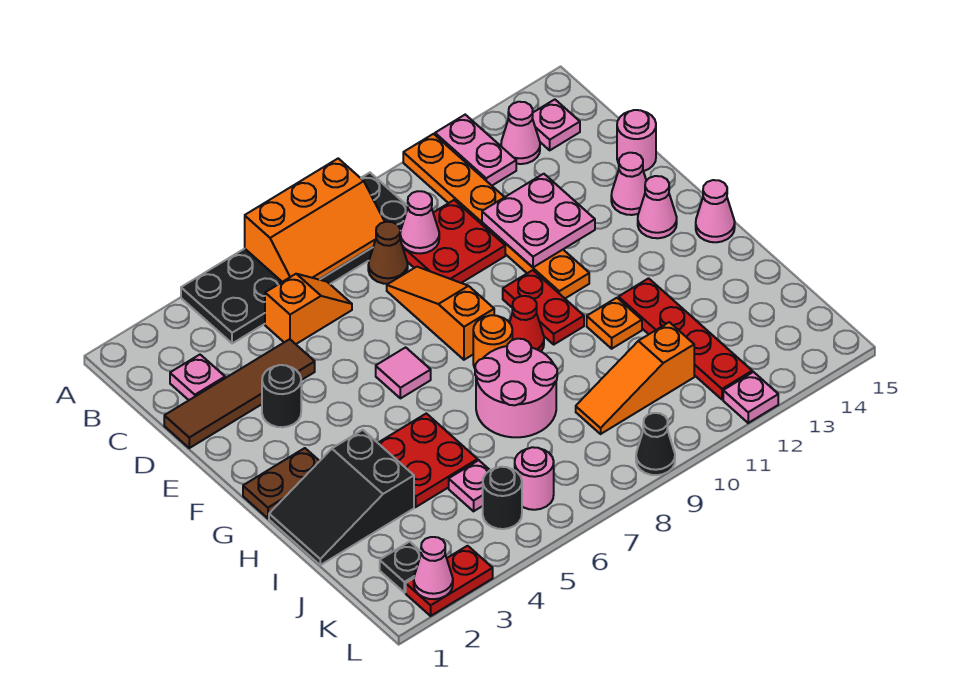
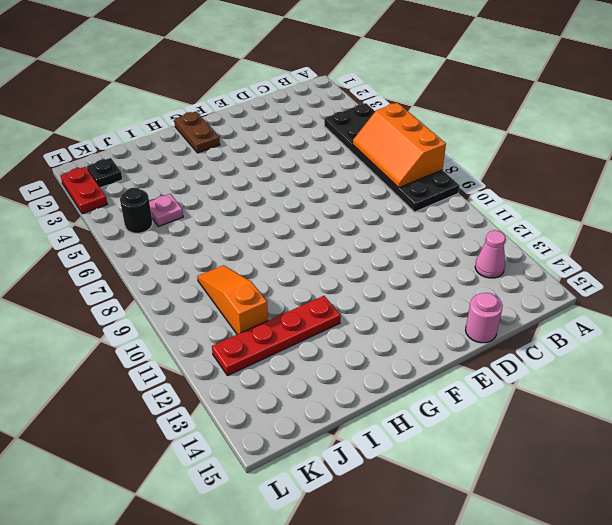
none -> orange plate A11:F11 level 1
none -> pink plate A12:B12 level 1
none -> pink plate B14 level 1
none -> pink plate C2 level 1

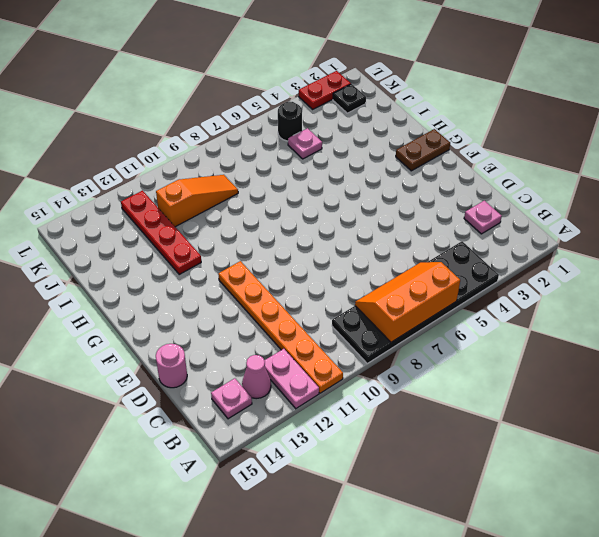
none -> orange slope C5:C6 level 1 top 5
none -> brown cone C8 level 1
none -> red plate C9:D10 level 1
none -> brown tile D1:D4 level 1

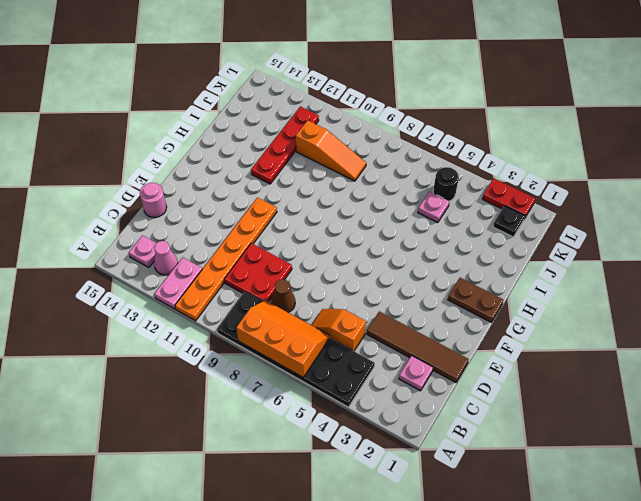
none -> orange slope D8:F8 level 1 top F
none -> black round brick E3 level 1
none -> pink cone E14 level 1
none -> pink tile F6 level 1

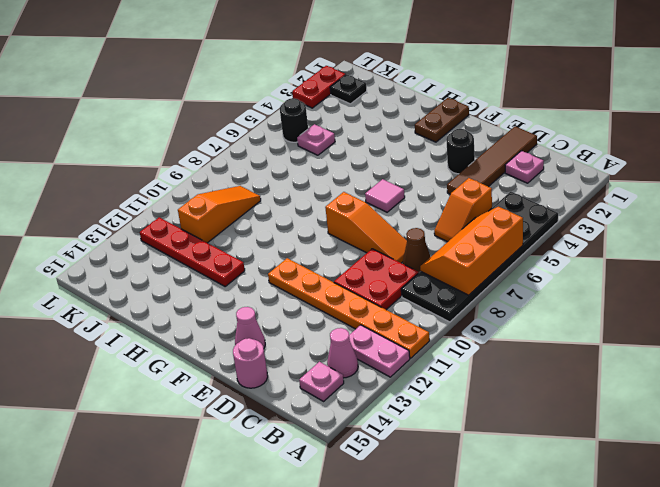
none -> red plate F10:G10 level 1
none -> pink cone F14 level 1
none -> orange round brick G8 level 1
none -> red cone G9 level 1

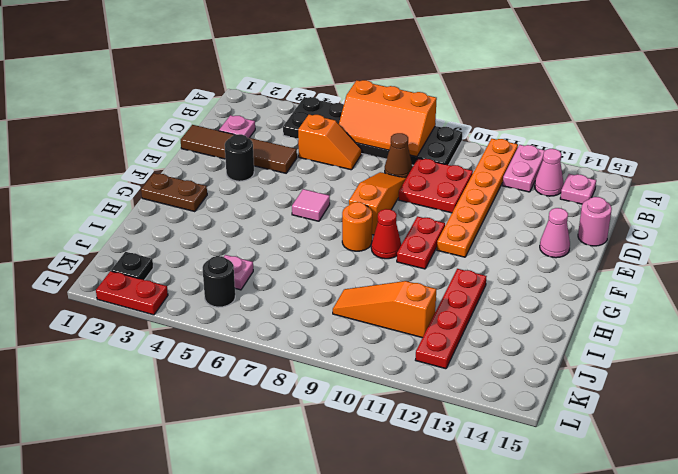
none -> pink cone F14 level 1
none -> pink cone G15 level 1
none -> black slope H1:I3 level 1 top 3
none -> red plate H4:I5 level 1

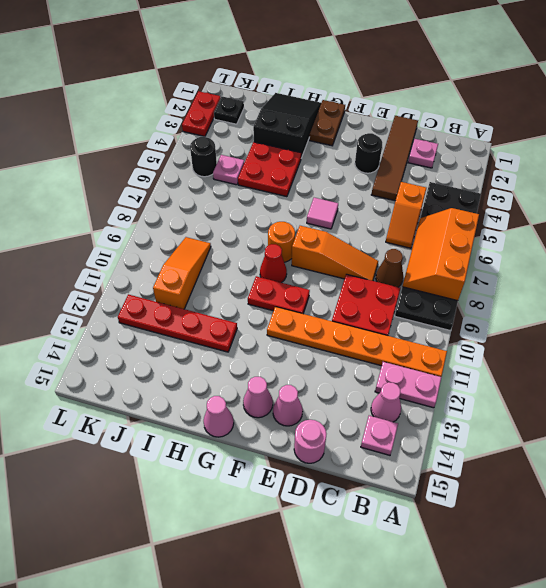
none -> pink round brick H7:I8 level 1
none -> orange plate H11 level 1
none -> pink round brick K6 level 1
none -> black cone L9 level 1

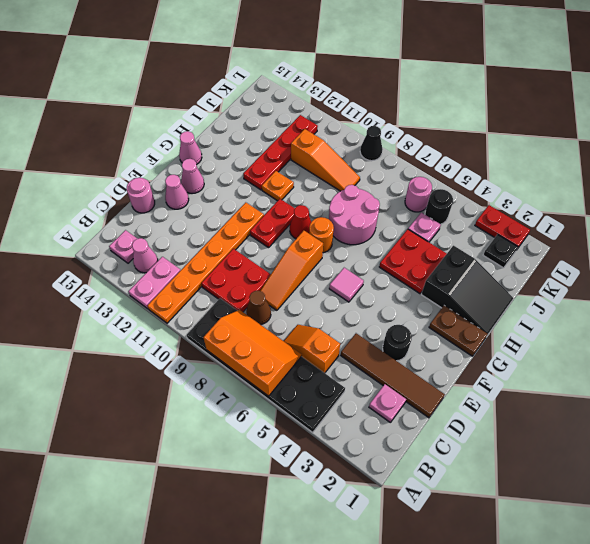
none -> pink plate L12 level 1
none -> pink cone C9 level 2
none -> pink plate D11:E12 level 2
none -> pink cone L2 level 2

